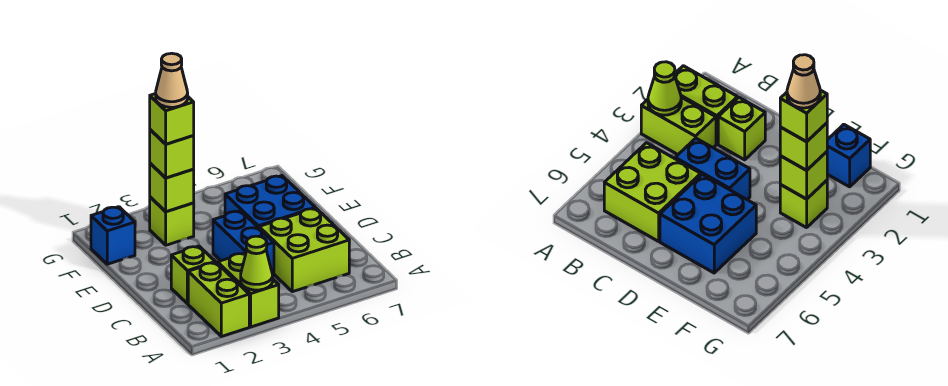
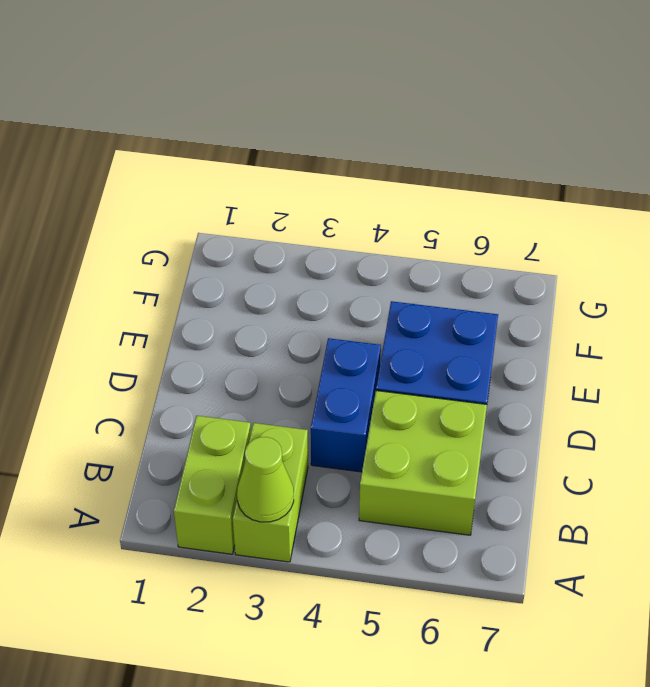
none -> lime brick C2 level 1
none -> blue brick F1 level 1
none -> lime brick F3 level 1

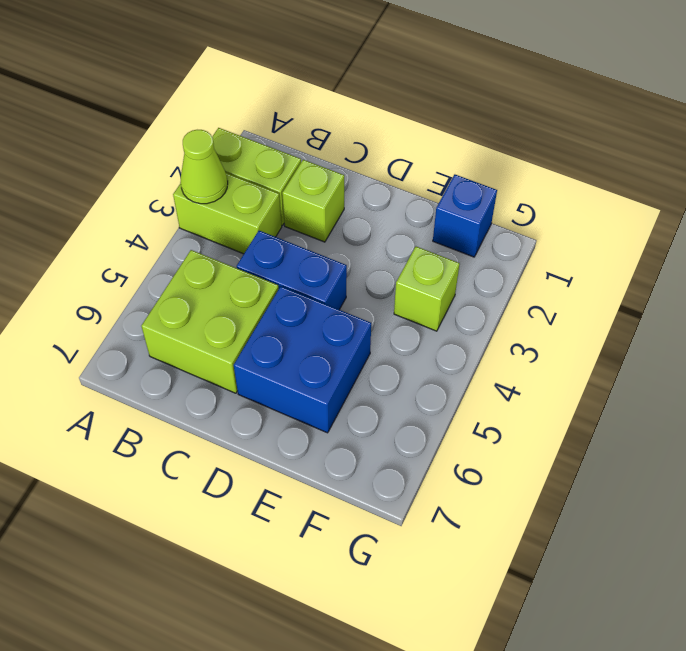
none -> lime brick F3 level 2
none -> lime brick F3 level 3
none -> lime brick F3 level 4

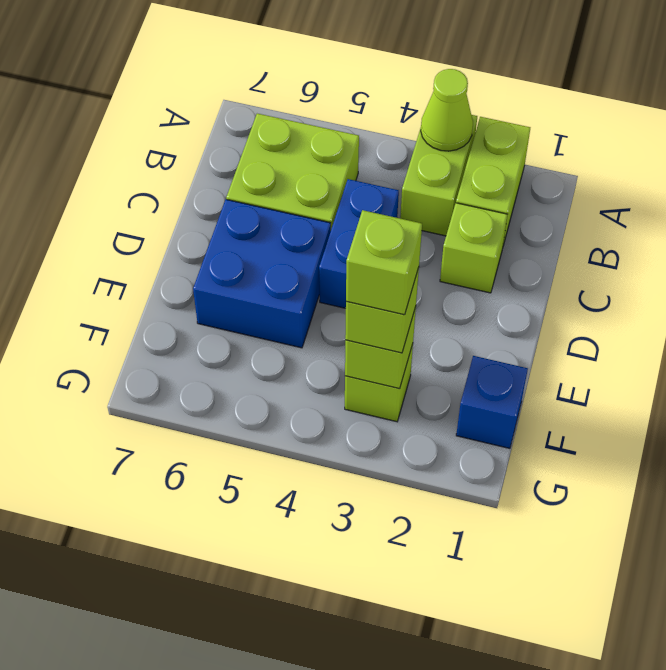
none -> tan cone F3 level 5

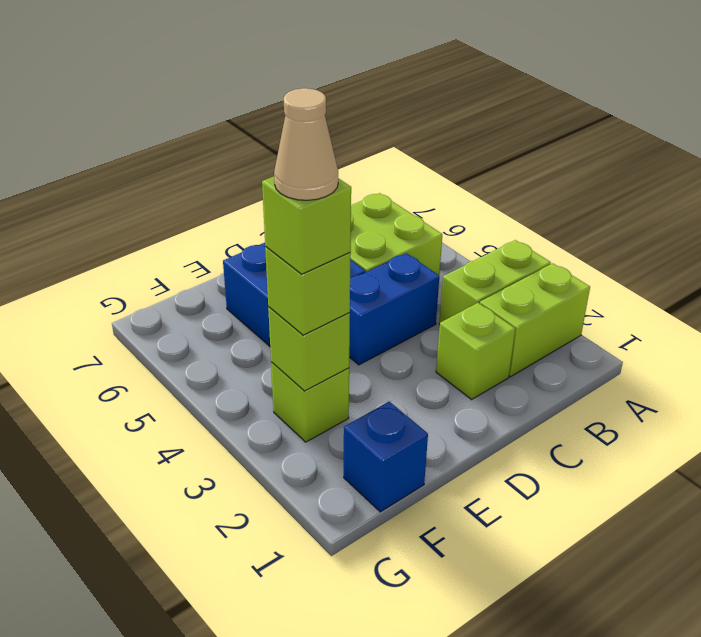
none -> lime cone A3 level 2

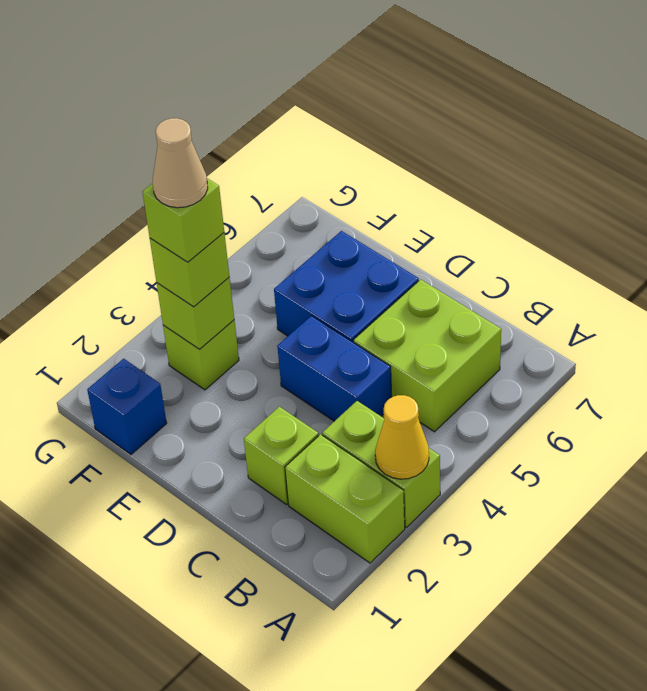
yellow cone A3 level 2 -> lime cone A3 level 2

